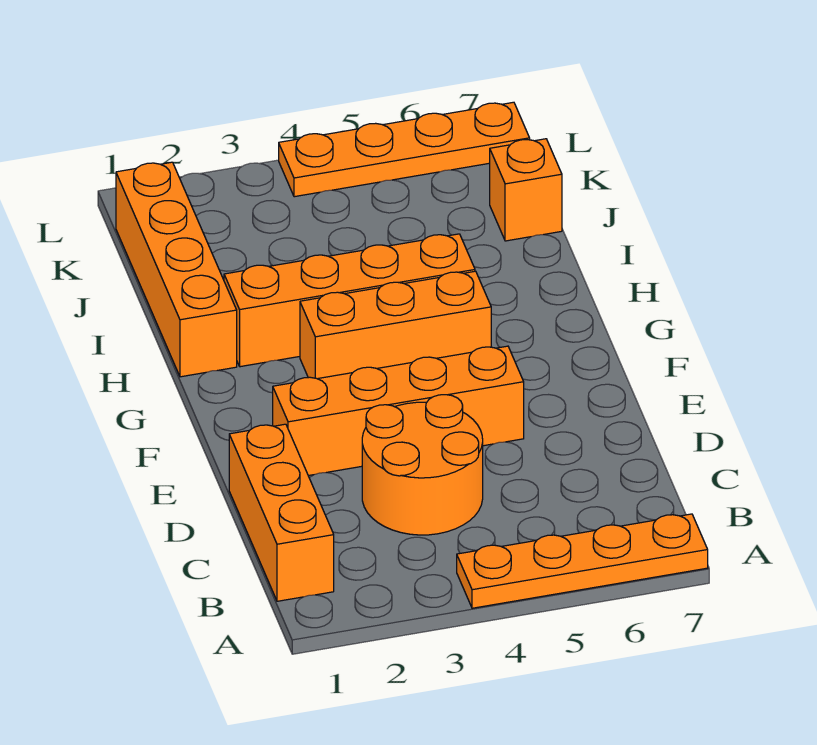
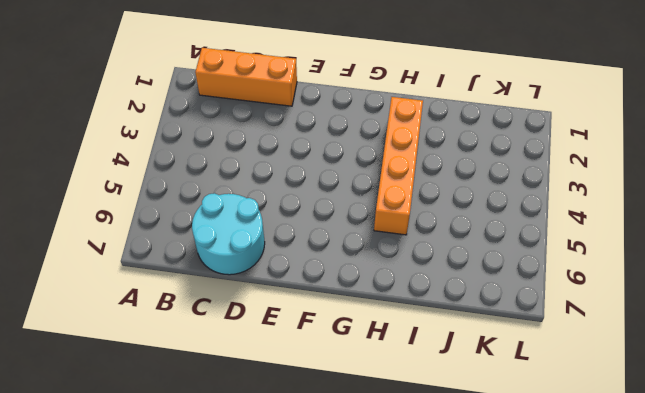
cyan round brick C6:D7 level 1 -> none
none -> orange plate A4:A7 level 1
none -> orange round brick C3:D4 level 1

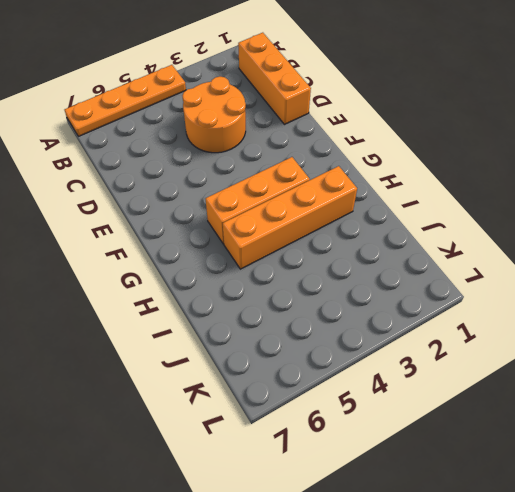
none -> orange brick E2:E5 level 1
none -> orange brick H1:K1 level 1

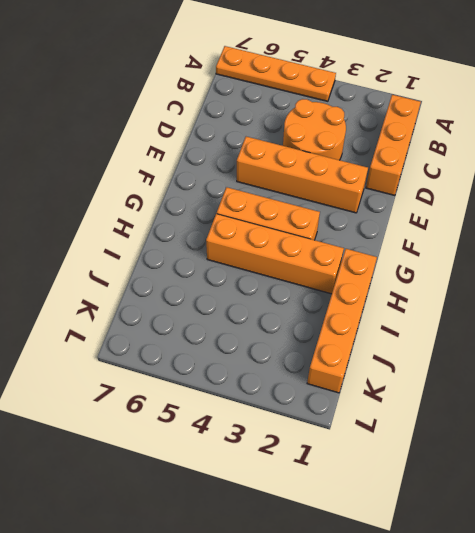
none -> orange brick J7 level 1
none -> orange plate L4:L7 level 1

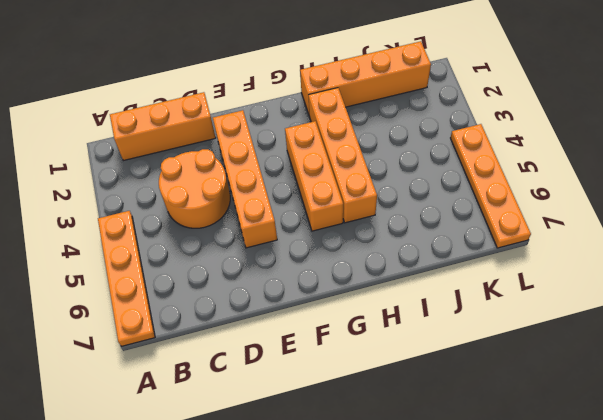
none -> orange brick J7 level 1

